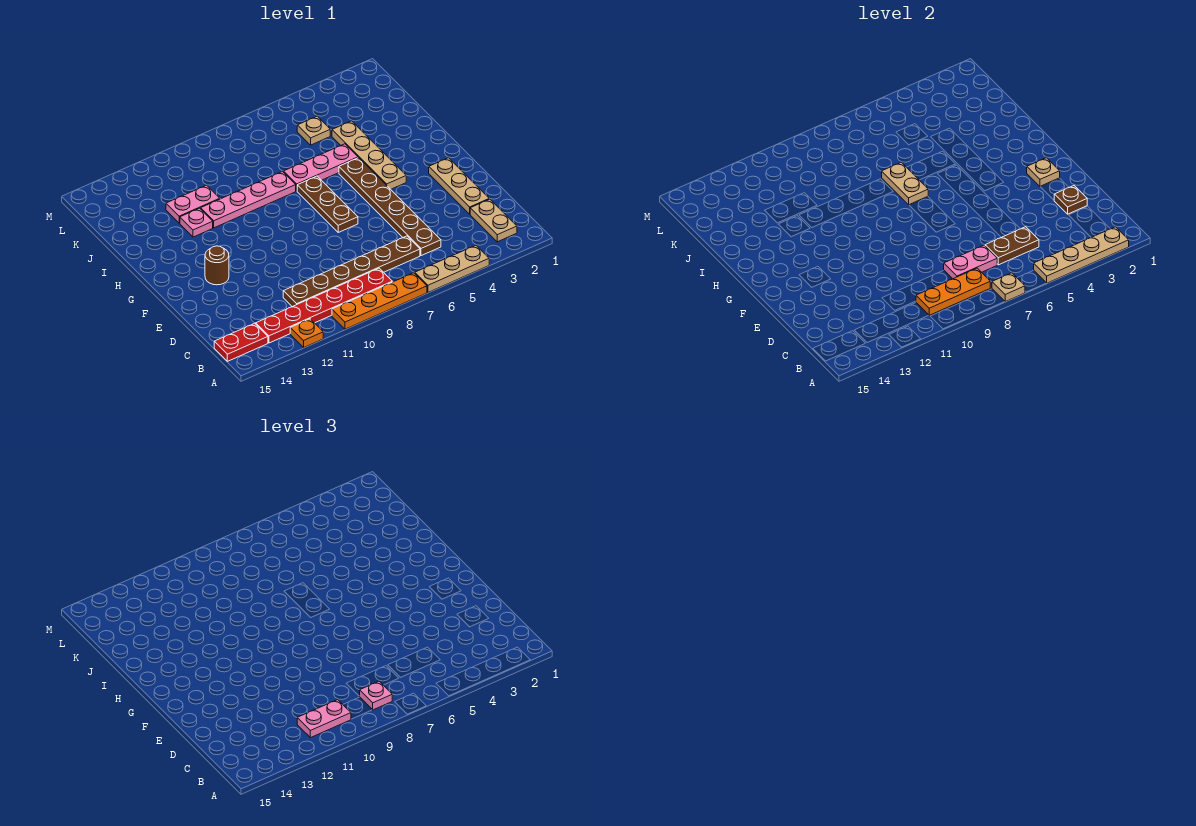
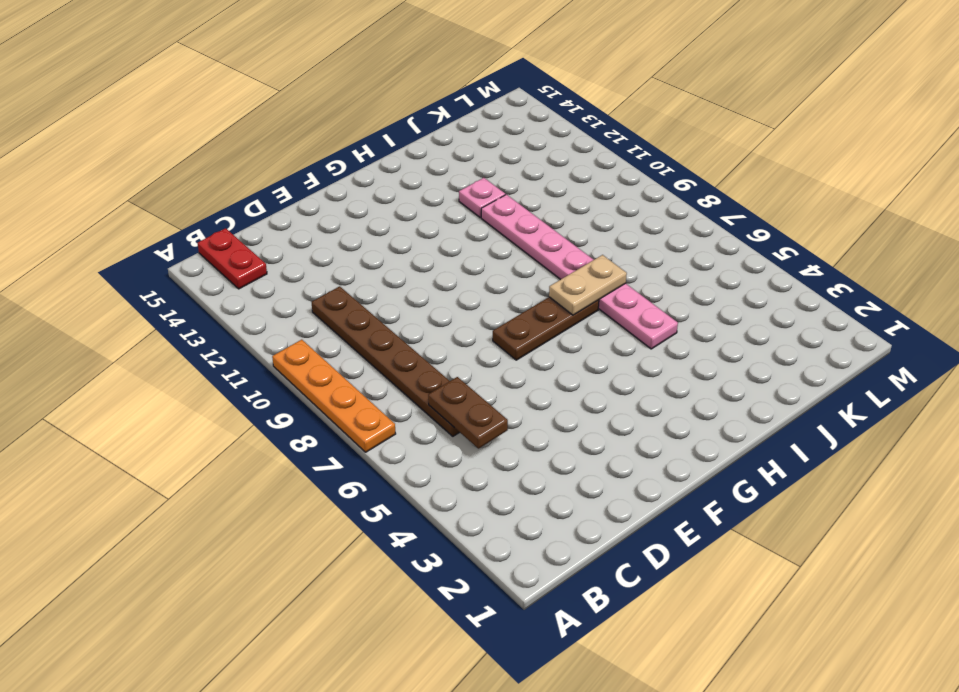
none -> tan plate A4:A6 level 1
none -> orange plate A12 level 1
none -> tan plate B2:C2 level 1

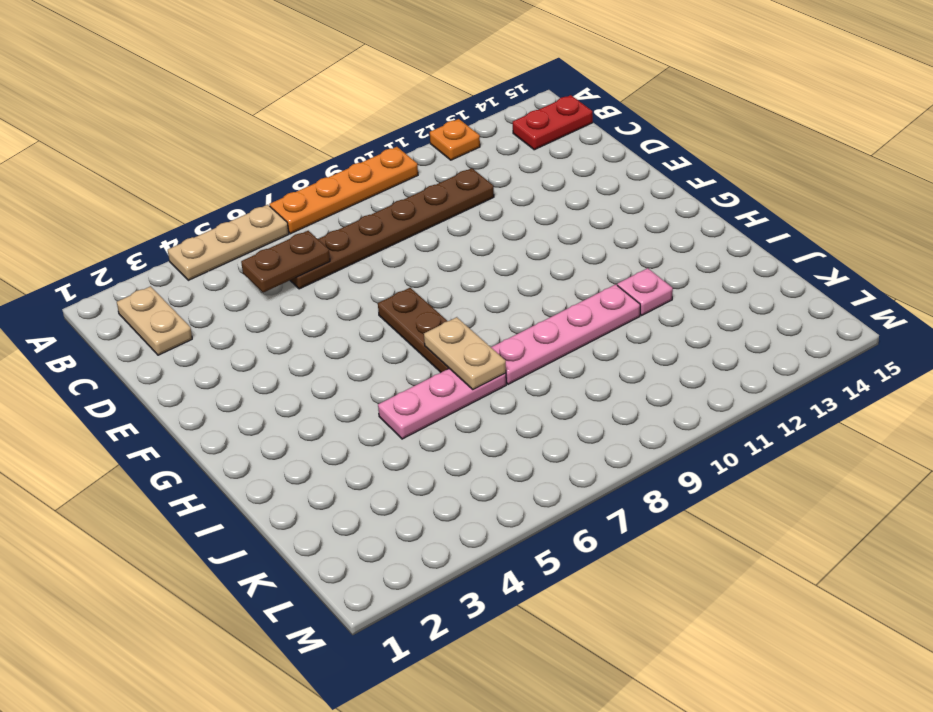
none -> red plate B8:B13 level 1
none -> brown plate C5:H5 level 1
none -> tan plate D2:F2 level 1

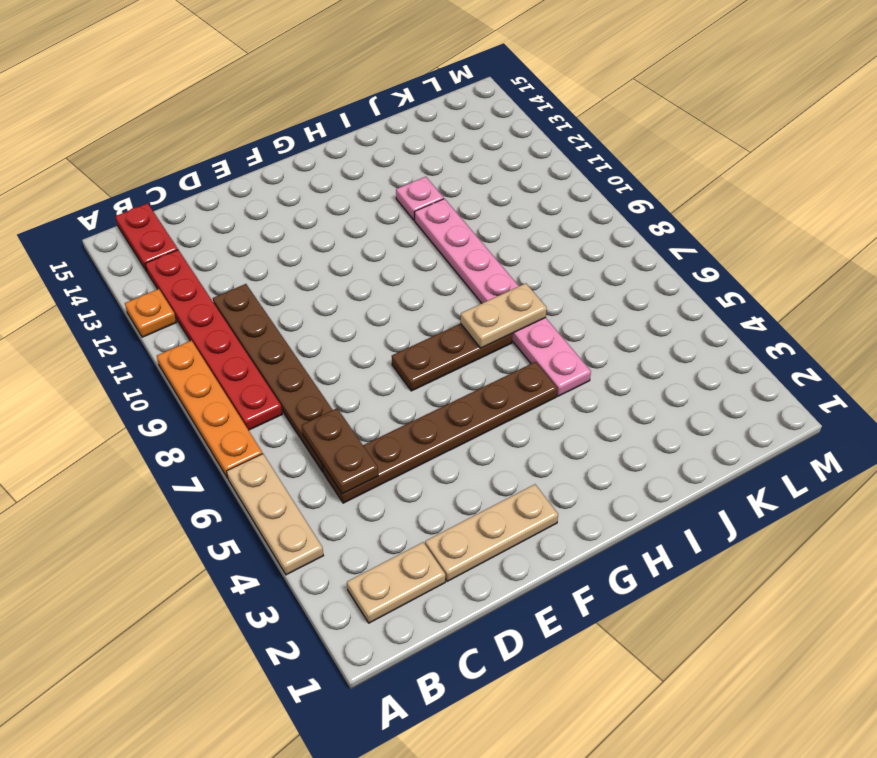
none -> brown round brick F13 level 1
none -> tan plate G4:J4 level 1
none -> pink plate J11:J12 level 1

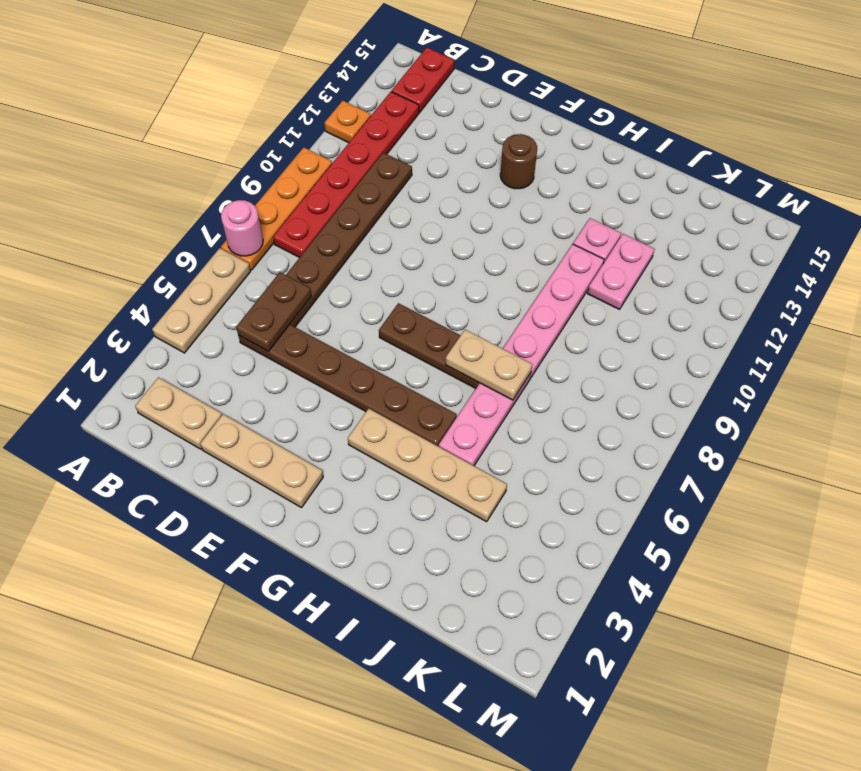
pink round brick A7 level 2 -> tan plate A7 level 2
none -> tan plate K5 level 1
none -> tan plate A2:A5 level 2
none -> orange plate B8:B10 level 2

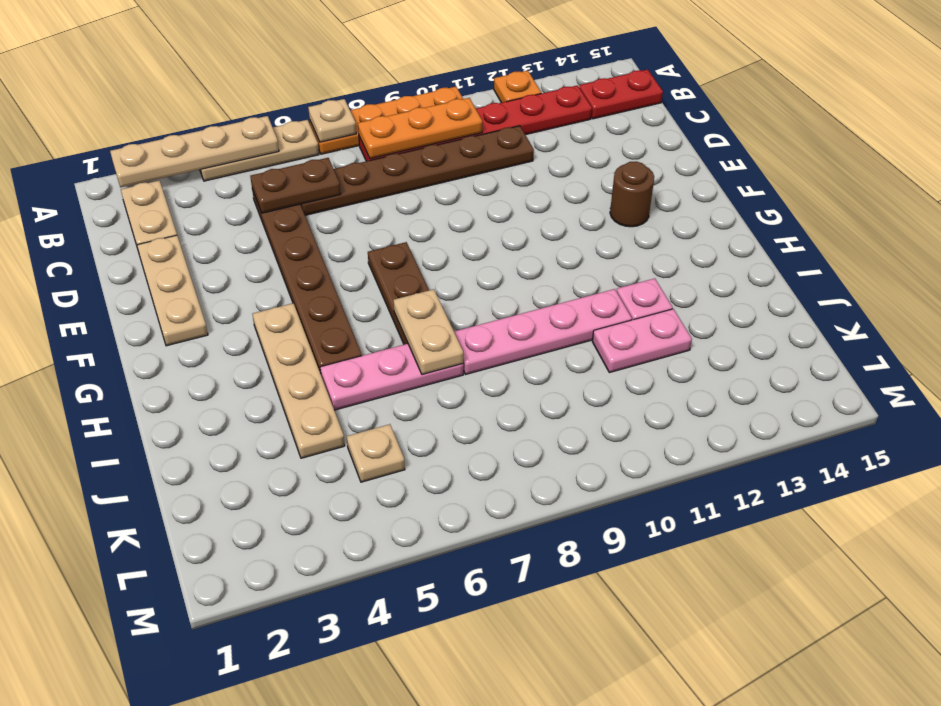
none -> pink plate C7:C8 level 2
none -> brown plate D2 level 2
none -> tan plate F2 level 2

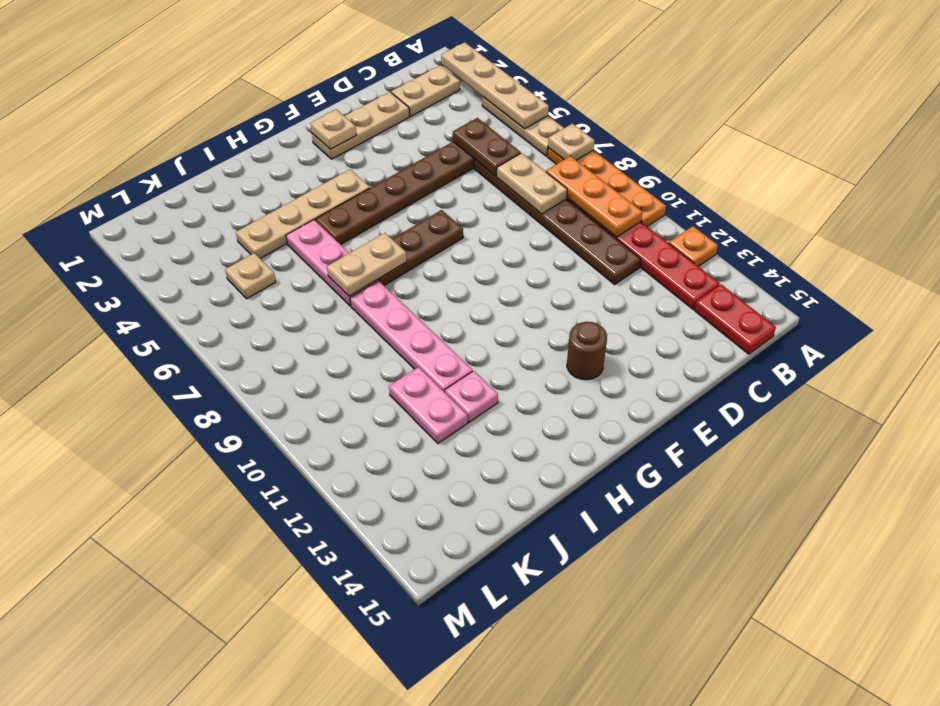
tan plate C7:C8 level 2 -> pink plate C7:C8 level 2
none -> brown plate D2 level 2
none -> pink plate B8 level 3
none -> pink plate B10:B11 level 3

